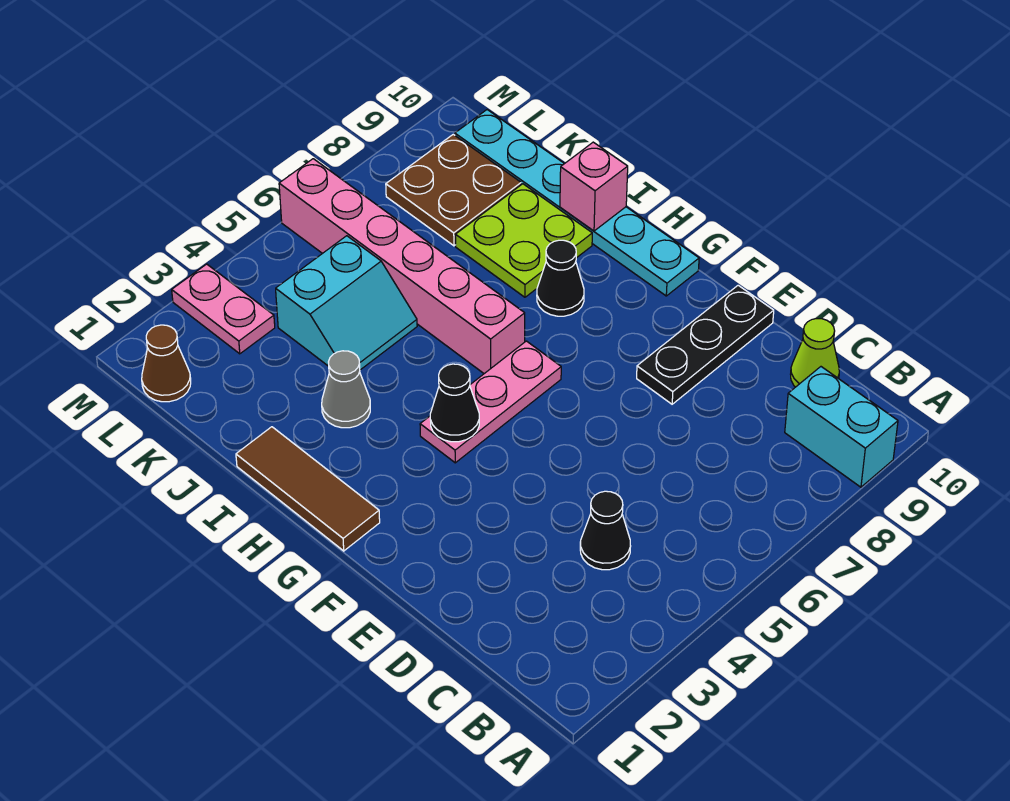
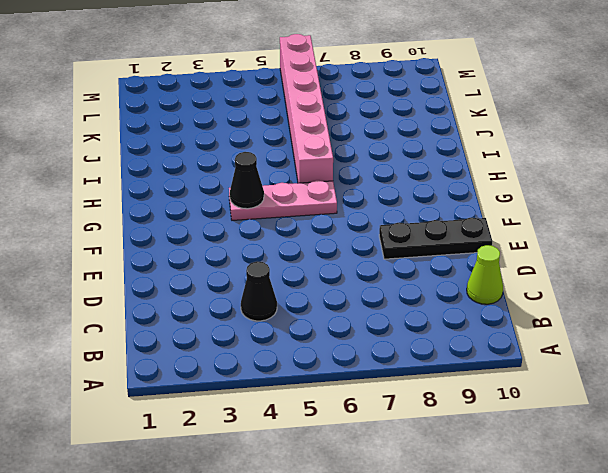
none -> cyan brick A9:B9 level 1
none -> brown tile G1:I1 level 1
none -> cyan plate G10:L10 level 1

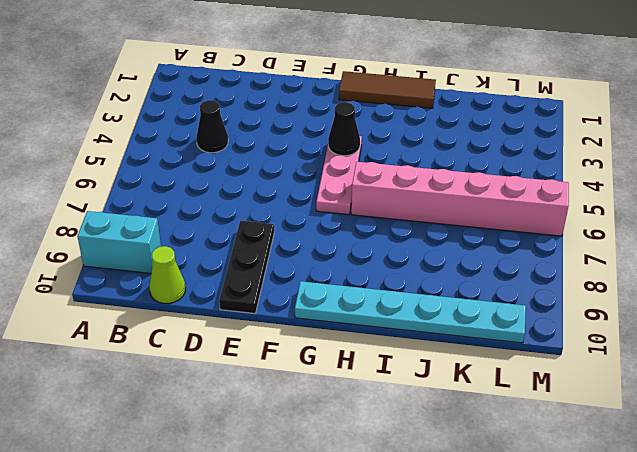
none -> black cone H8 level 1
none -> grey cone I3 level 1
none -> lime plate I8:J9 level 1

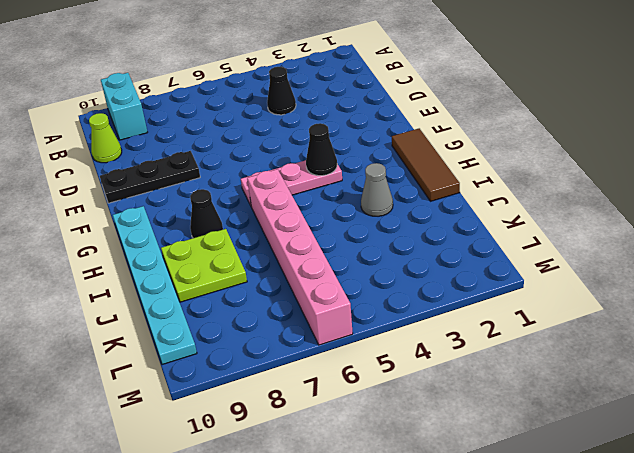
none -> cyan slope J4:K5 level 1 top K
none -> brown plate K8:L9 level 1
none -> brown cone L1 level 1

